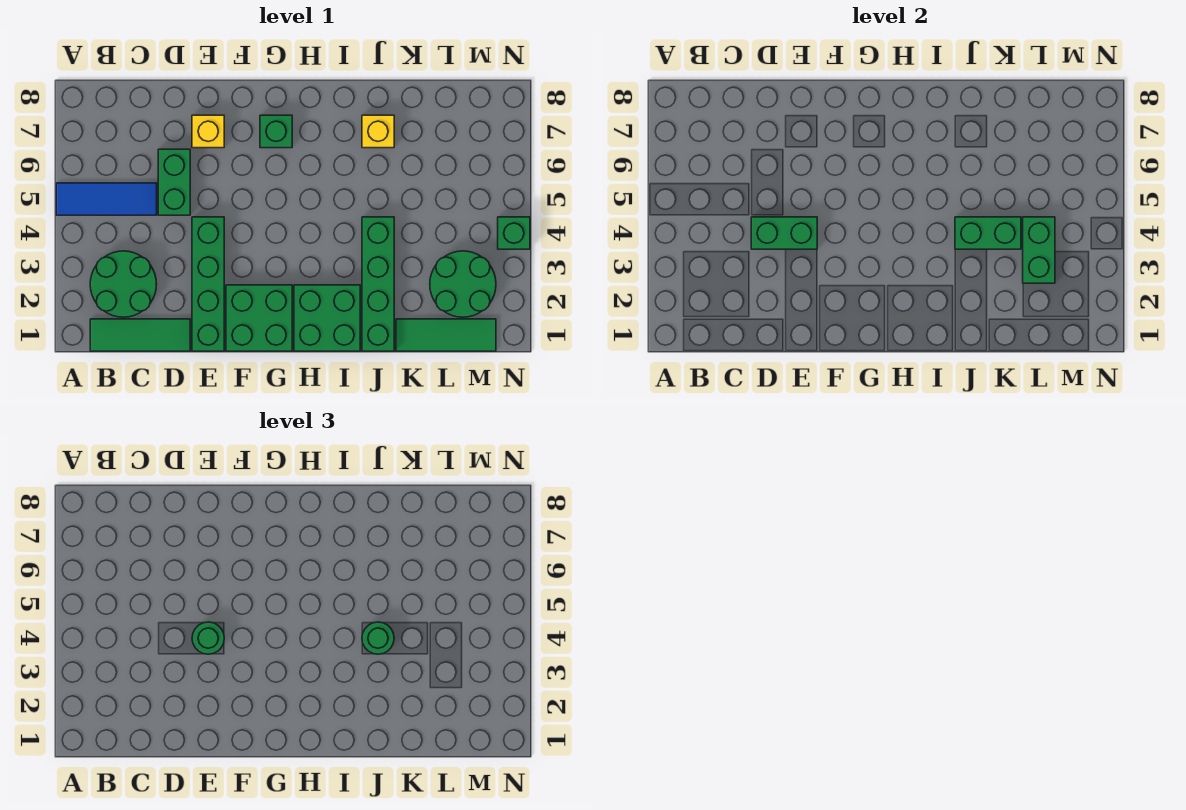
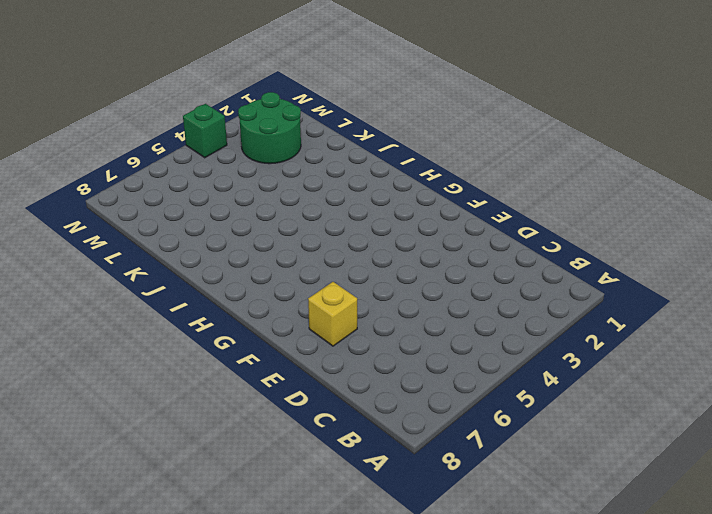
none -> blue tile A5:C5 level 1
none -> green tile B1:D1 level 1
none -> green round brick B2:C3 level 1

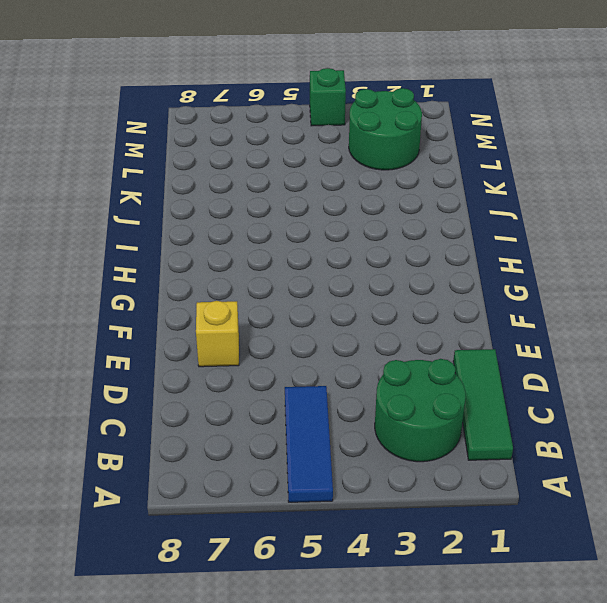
none -> green brick D5:D6 level 1
none -> green brick E1:E4 level 1
none -> green brick F1:G2 level 1

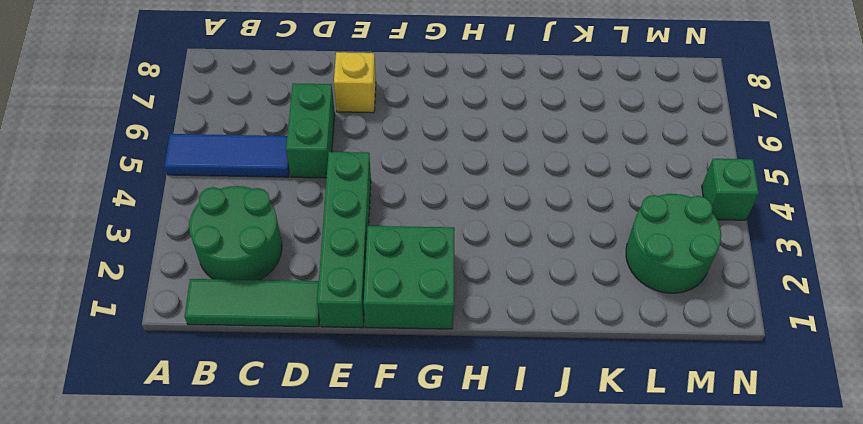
none -> green brick G7 level 1
none -> green brick H1:I2 level 1
none -> green brick J1:J4 level 1

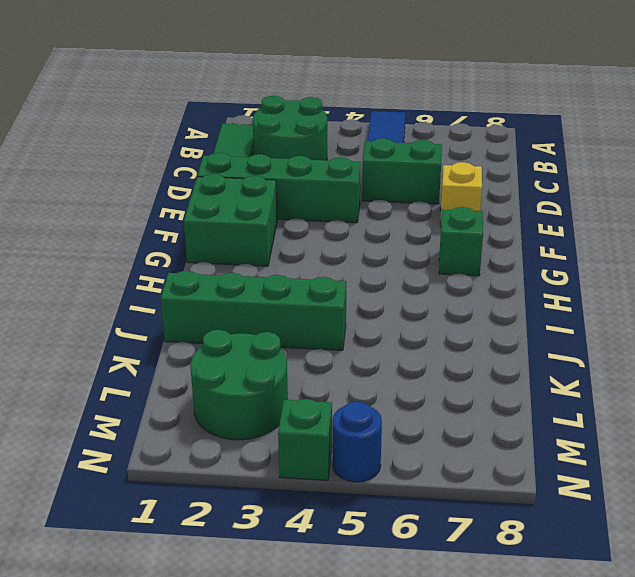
blue round brick N5 level 1 -> none
none -> green brick H1:I2 level 1
none -> yellow brick J7 level 1
none -> green tile K1:M1 level 1

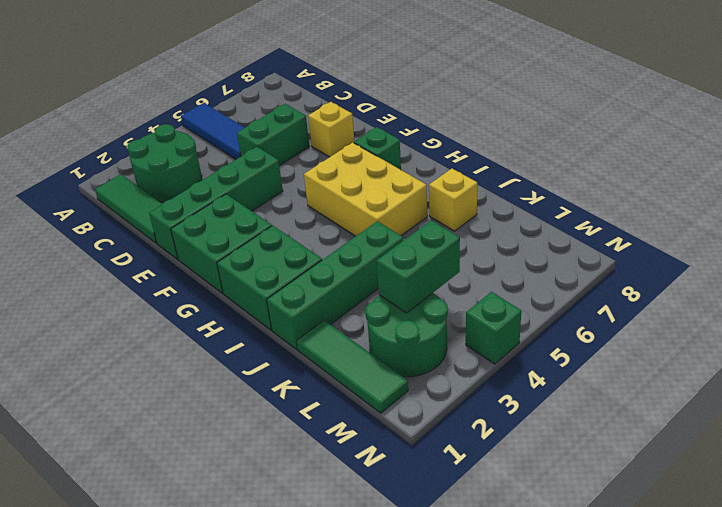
yellow brick G5:I6 level 1 -> none
none -> green brick D4:E4 level 2
none -> green brick J4:K4 level 2
none -> green round brick E4 level 3

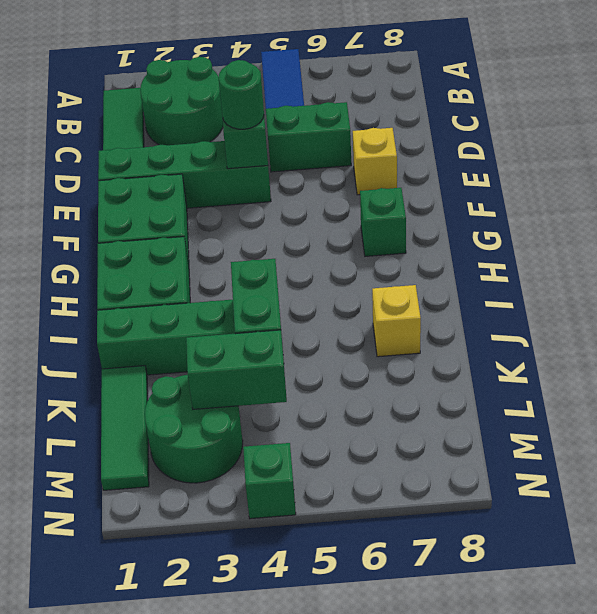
none -> green round brick J4 level 3

